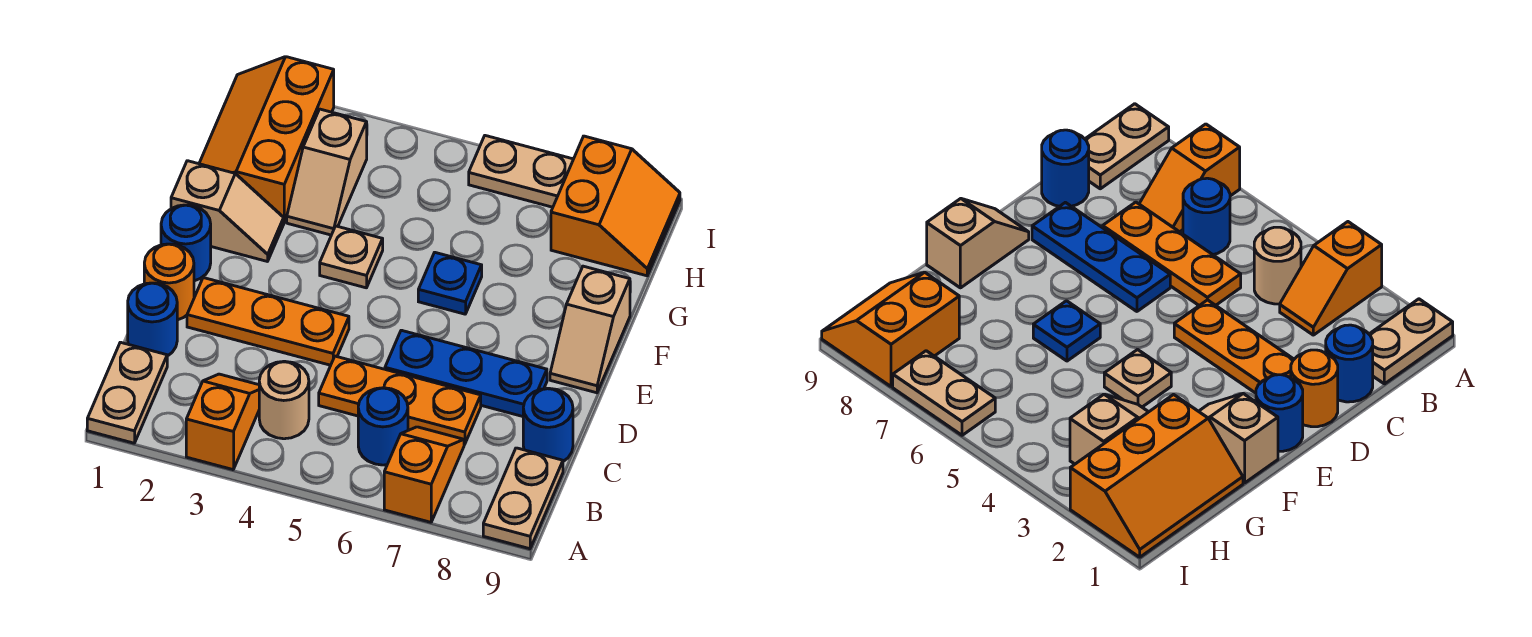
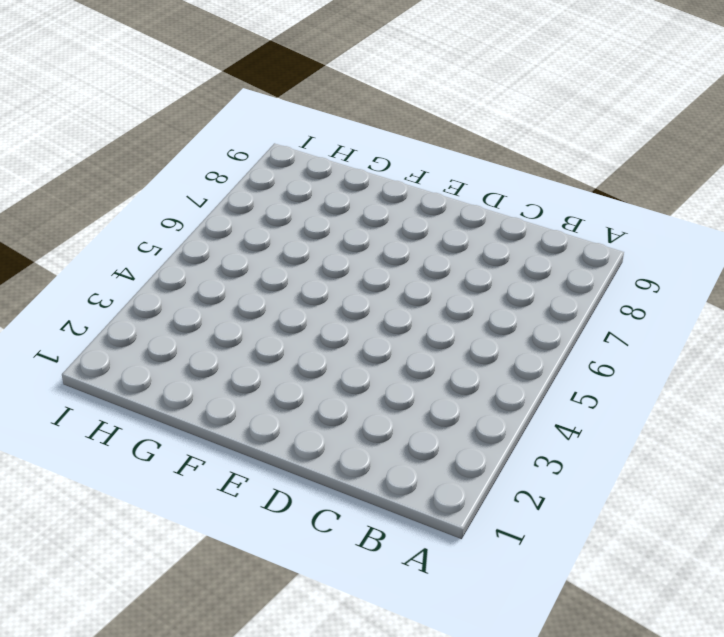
none -> tan plate A1:B1 level 1
none -> orange slope A3:B3 level 1 top A
none -> orange slope A7:B7 level 1 top A

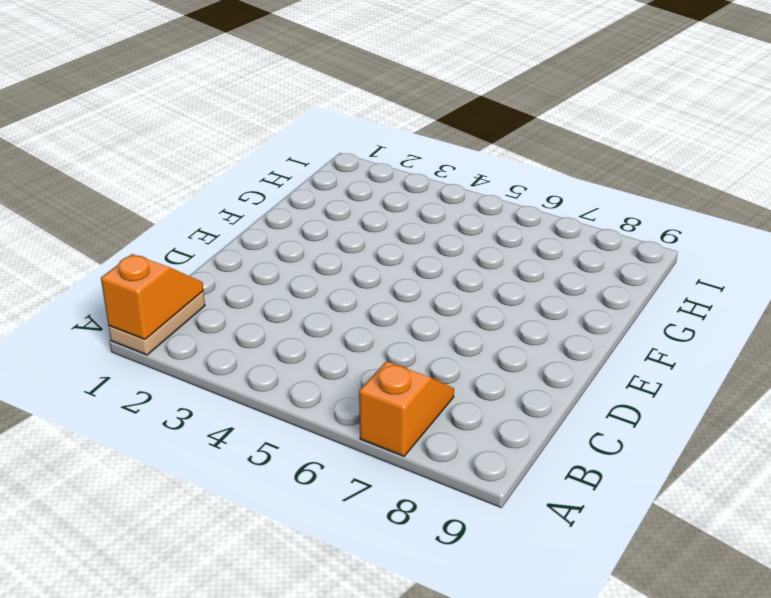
orange slope A1:B1 level 2 top A -> orange slope A3:B3 level 1 top A
none -> tan plate A9:B9 level 1
none -> tan round brick B4 level 1
none -> blue round brick B6 level 1

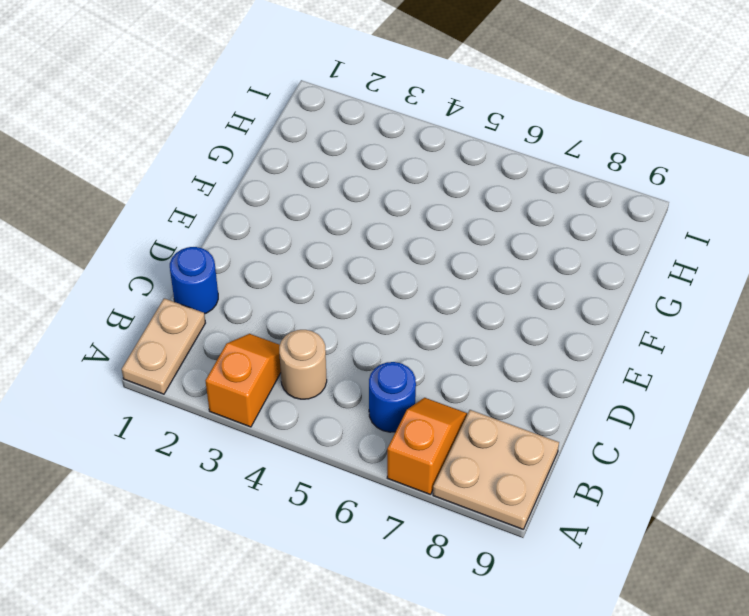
tan plate A8:B9 level 1 -> tan plate A9:B9 level 1
none -> orange plate C5:C7 level 1
none -> blue round brick C9 level 1
none -> orange round brick D1 level 1

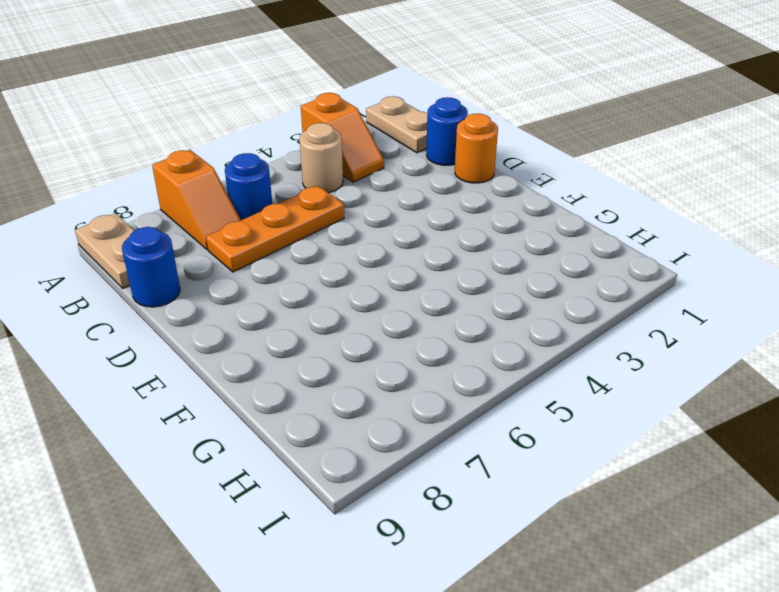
none -> orange plate D2:D4 level 1
none -> blue plate D6:D8 level 1
none -> blue round brick E1 level 1

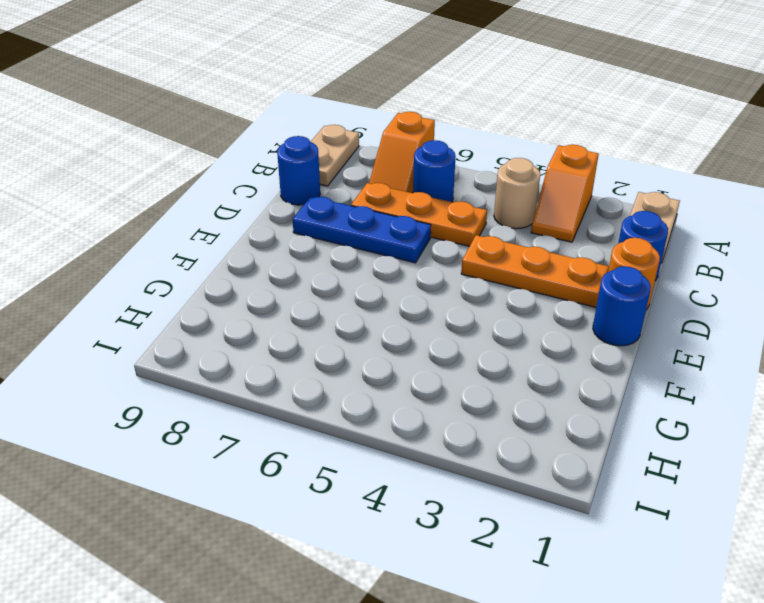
none -> tan slope E9:F9 level 1 top F
none -> tan slope F1:F2 level 1 top 1
none -> tan plate F4 level 1

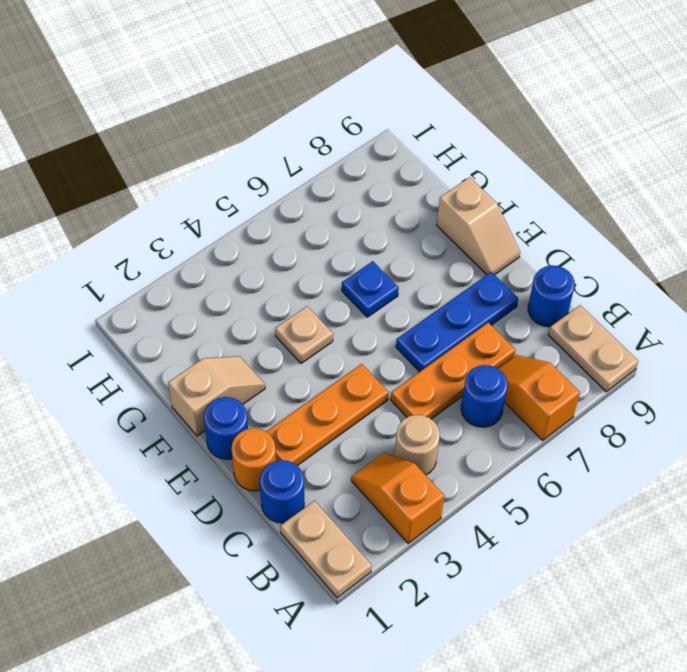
none -> orange slope G1:I2 level 1 top 2
none -> tan slope G3:H3 level 1 top H
none -> orange slope H8:I9 level 1 top 8

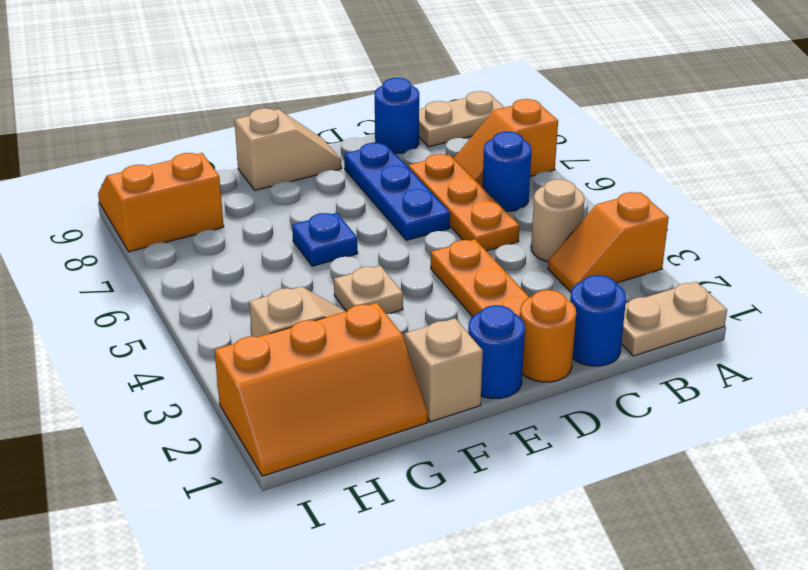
none -> tan plate I6:I7 level 1

